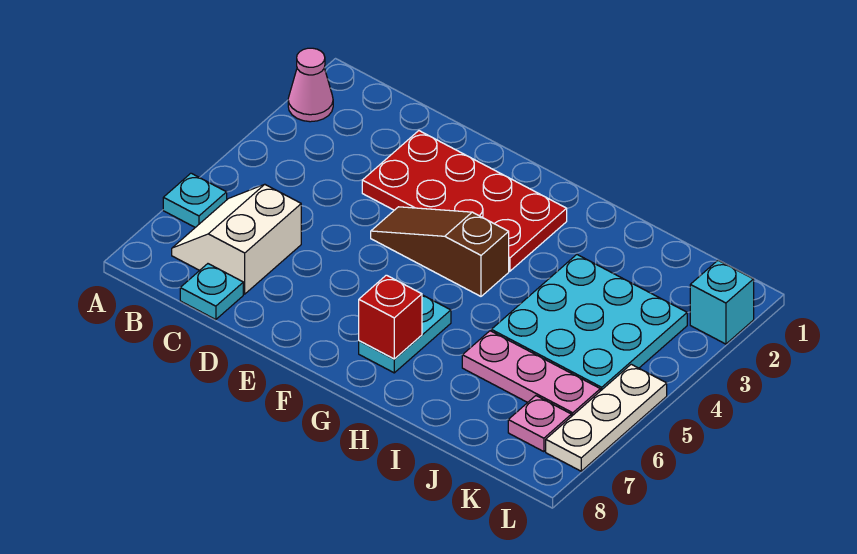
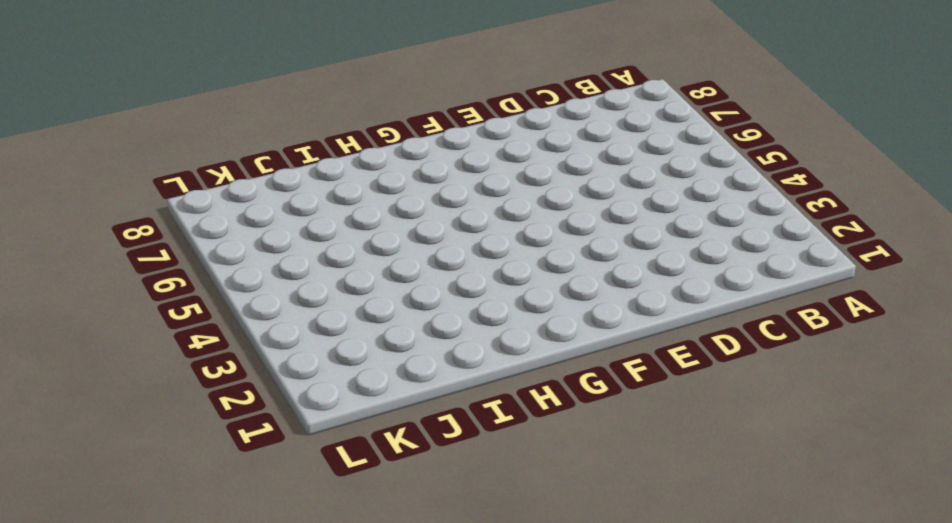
none -> pink cone A2 level 1
none -> cyan plate A6 level 1
none -> white slope B6:C7 level 1 top C

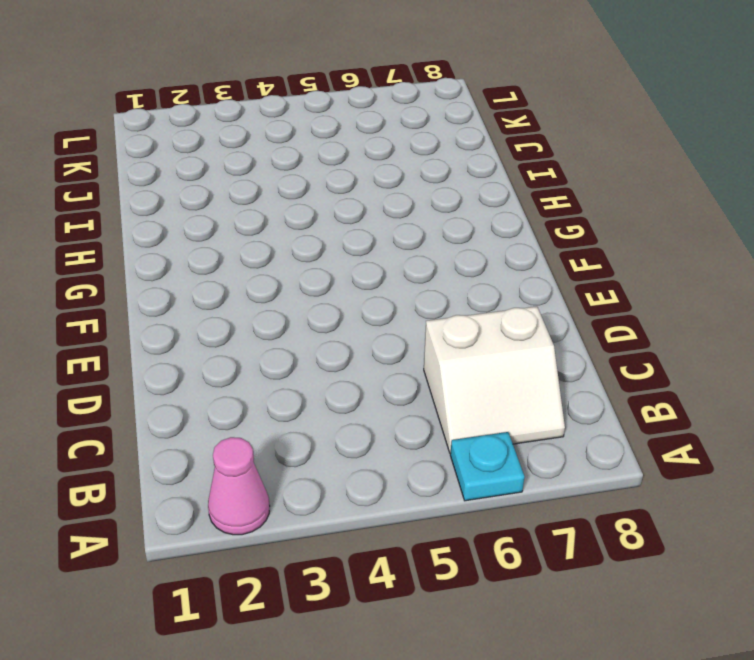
none -> cyan plate C8 level 1
none -> red plate D2:G3 level 1
none -> brown slope E4:G4 level 1 top G

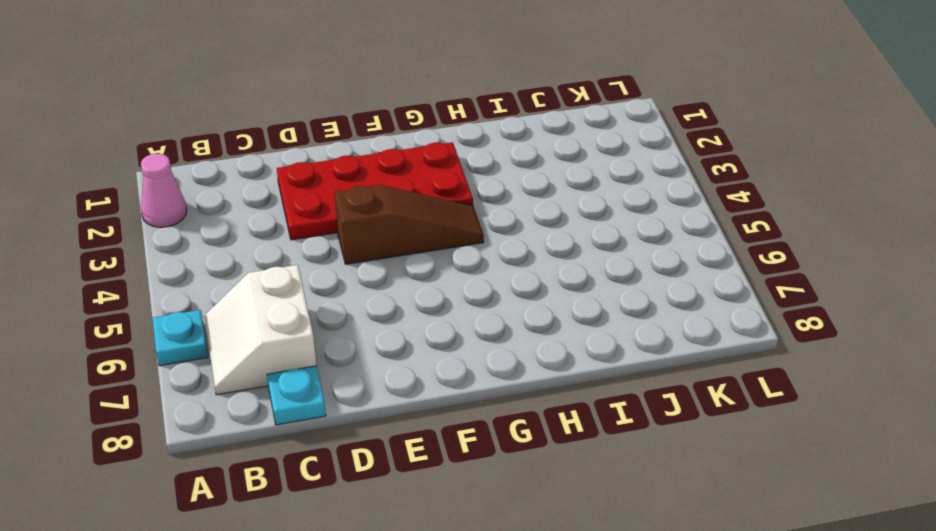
brown slope E4:G4 level 1 top E -> brown slope E4:G4 level 1 top G
none -> cyan plate G6:G7 level 1
none -> cyan plate I3:K5 level 1
none -> pink plate I6:K6 level 1

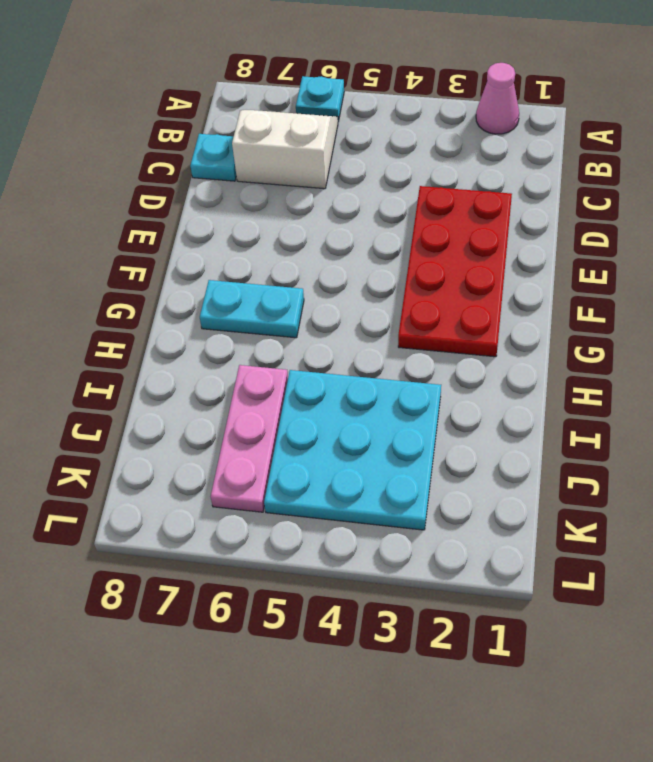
none -> brown slope E4:G4 level 1 top G
none -> pink plate K7 level 1
none -> cyan brick L2 level 1

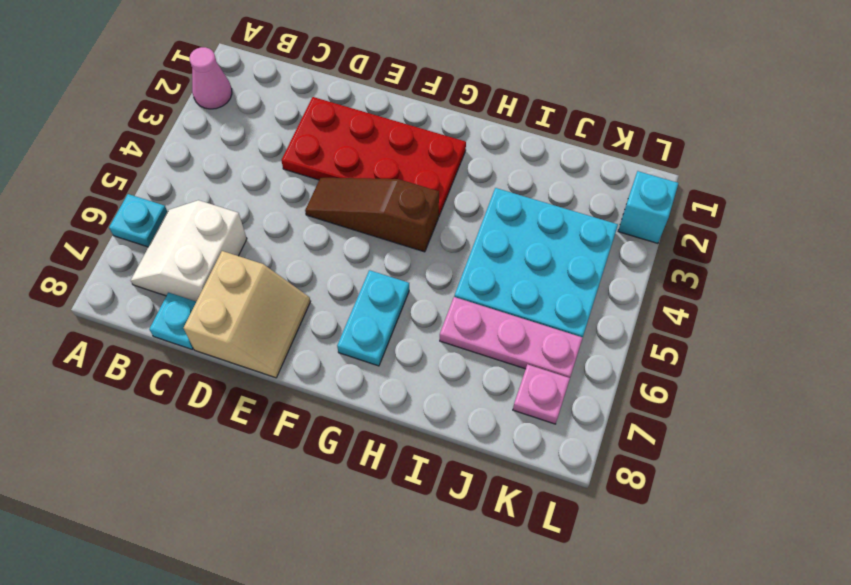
tan slope D7:E8 level 1 top D -> none
none -> white plate L5:L7 level 1
none -> red brick G7 level 2

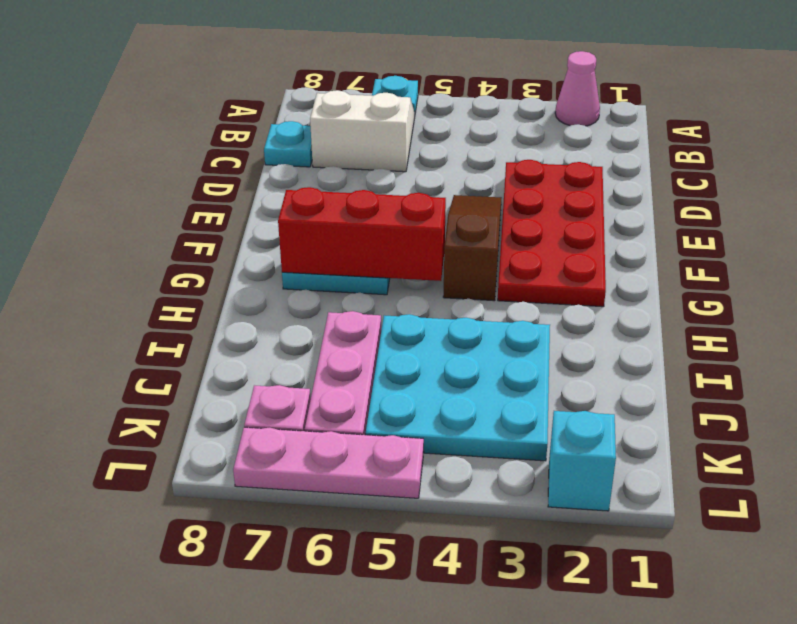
red brick G5:G7 level 2 -> red brick G7 level 2
pink plate L5:L7 level 1 -> white plate L5:L7 level 1

